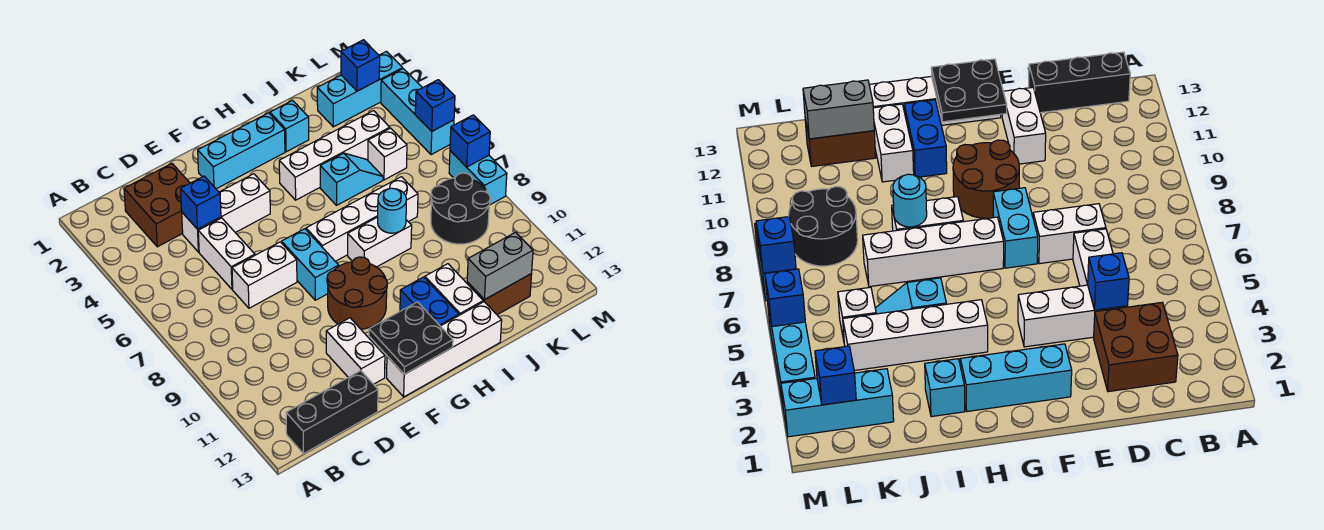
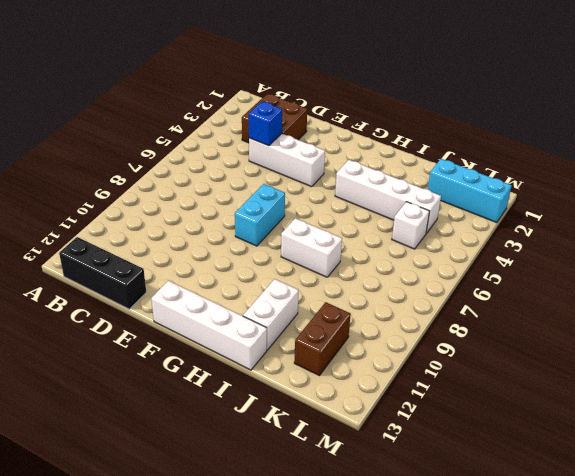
brown brick K11:K12 level 1 -> brown brick J12:K12 level 1
none -> white brick D5:D6 level 1
none -> white brick D7:E7 level 1
none -> white brick E11:E12 level 1
none -> cyan brick F2:H2 level 1

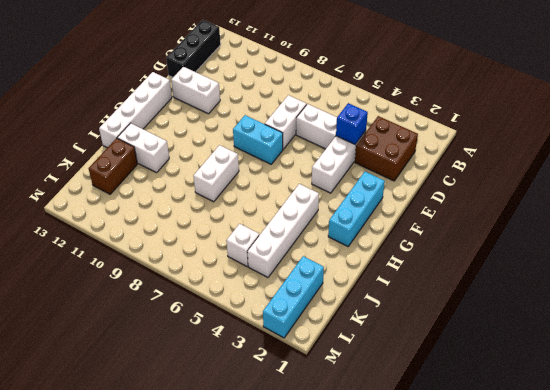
none -> brown round brick F9:G10 level 1
none -> white brick G7:J7 level 1
none -> blue brick H11:H12 level 1
none -> cyan brick I2 level 1

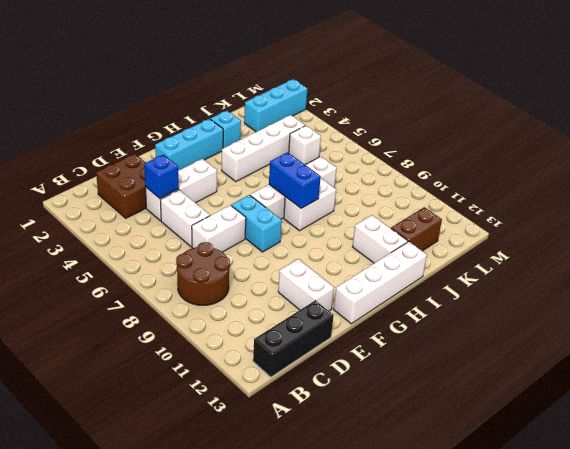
brown round brick B8:C9 level 1 -> brown round brick F9:G10 level 1
blue brick H7:H8 level 2 -> blue brick H11:H12 level 1
none -> cyan slope I5:J5 level 1 top I
none -> black round brick K8:L9 level 1
none -> cyan brick M3:M5 level 1
none -> cyan brick M7:M8 level 1

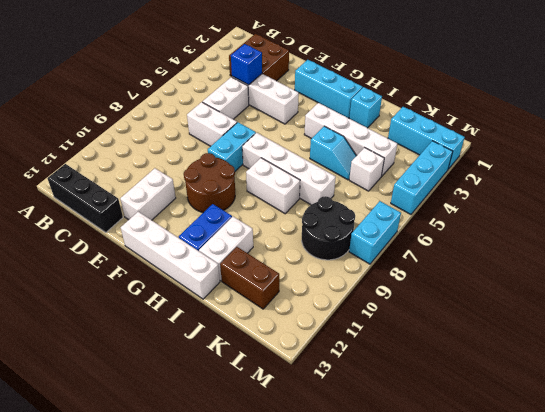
none -> black plate F12:G13 level 2
none -> cyan round brick I8 level 2
none -> grey brick J12:K12 level 2
none -> blue brick L2 level 2

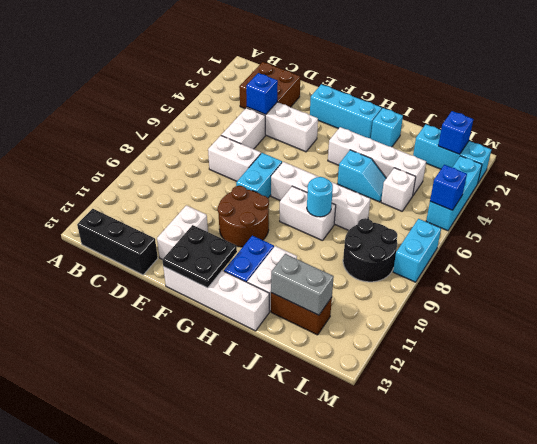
none -> blue brick M7 level 2

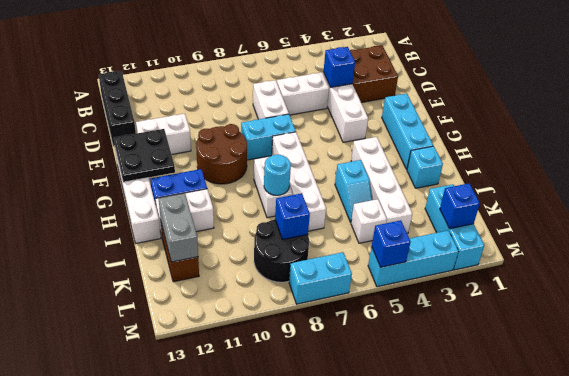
blue brick K8 level 2 -> blue brick M7 level 2

